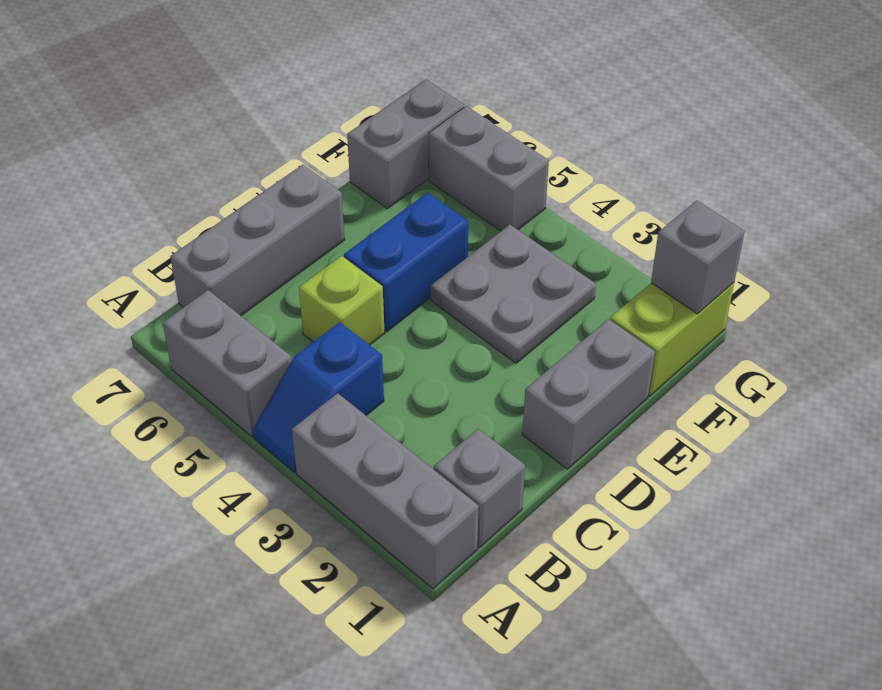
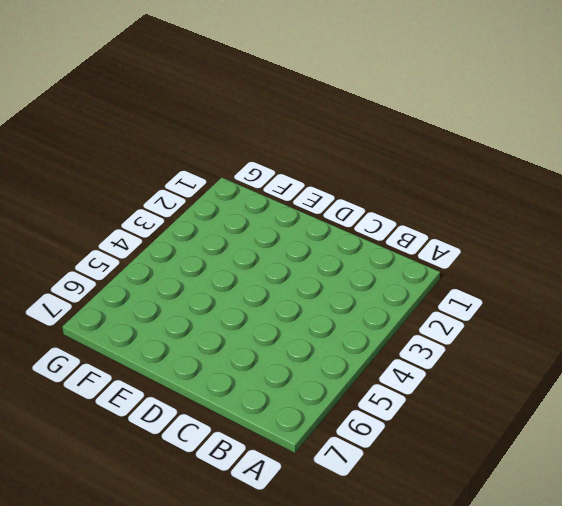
none -> grey brick A1:A3 level 1
none -> blue slope A4:B4 level 1 top B
none -> grey brick A5:A6 level 1

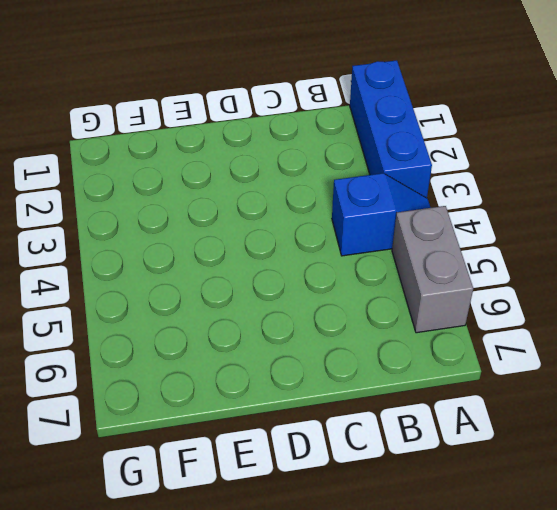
blue brick A1:A3 level 1 -> grey brick A1:A3 level 1
none -> grey brick B1 level 1
none -> grey brick B7:D7 level 1
none -> lime brick C5 level 1

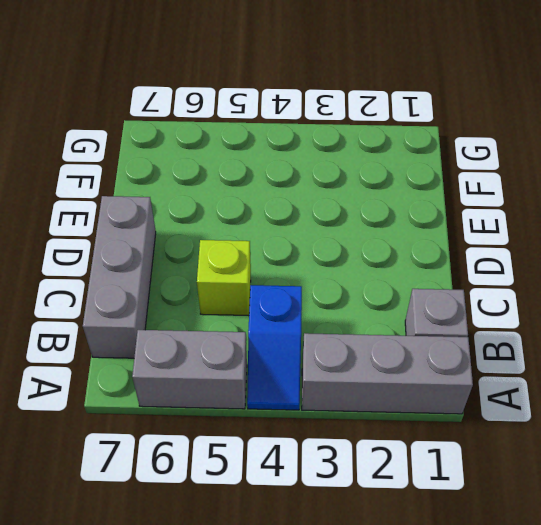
none -> grey brick D1:E1 level 1
none -> blue brick D5:E5 level 1
none -> grey plate E3:F4 level 1

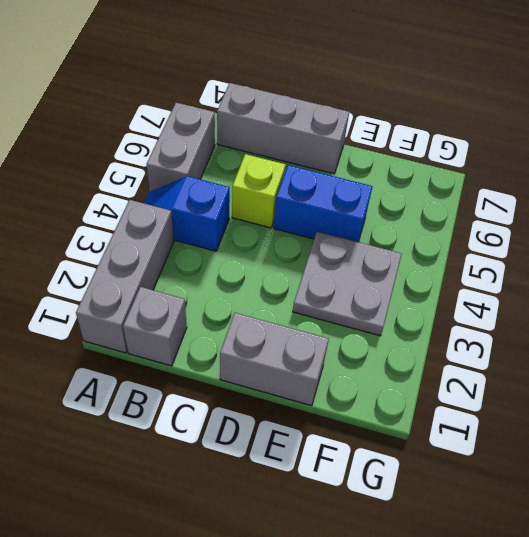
none -> lime brick F1:G1 level 1
none -> grey brick F7:G7 level 1
none -> grey brick G5:G6 level 1

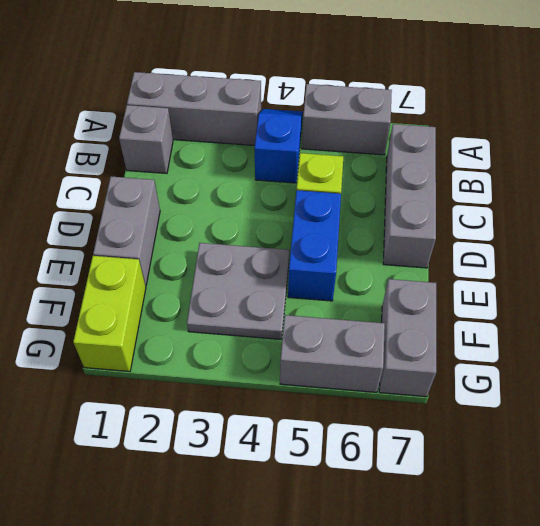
none -> grey brick G1 level 2

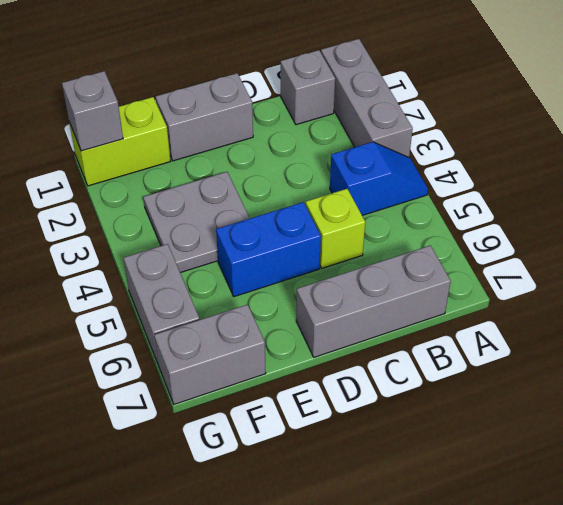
none -> grey brick A5:A6 level 1

